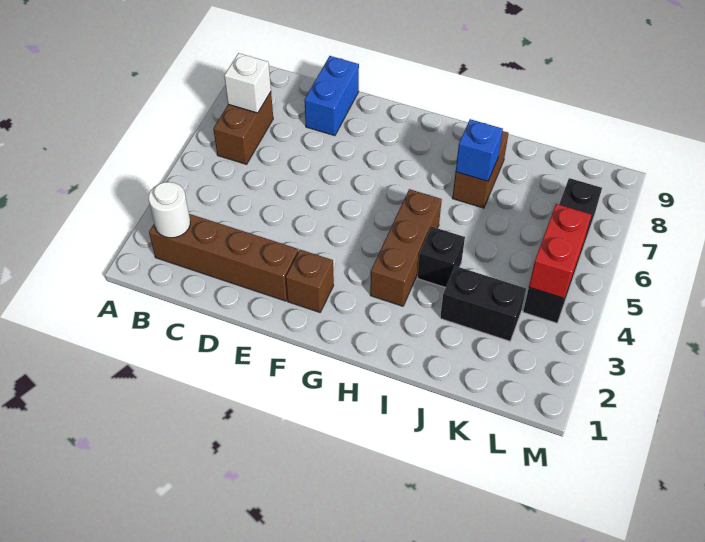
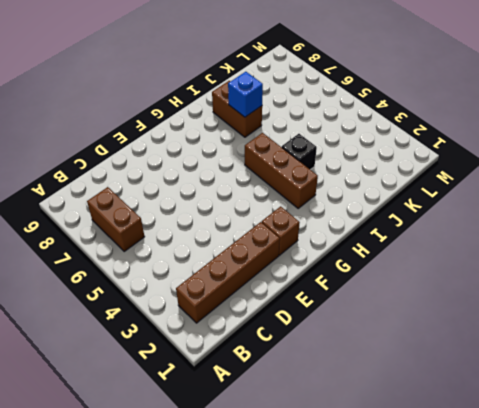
none -> blue brick D8:D9 level 1
none -> black brick J3:K3 level 1
none -> black brick L4:L7 level 1

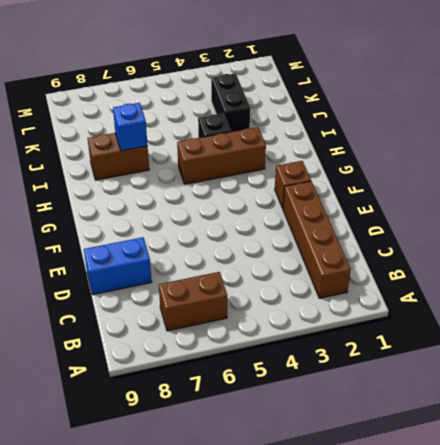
none -> black brick L4:L7 level 1
none -> white round brick B2 level 2
none -> white brick B7 level 2

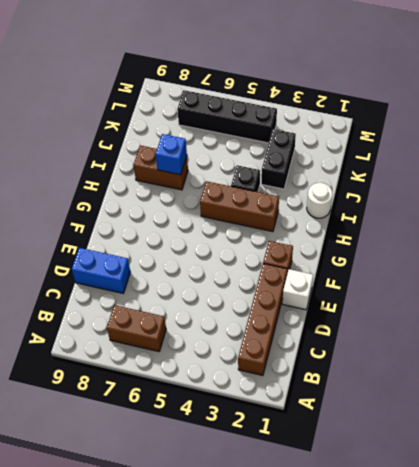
white brick E1 level 1 -> white brick B7 level 2
white round brick I1 level 1 -> white round brick B2 level 2
none -> red brick L4:L5 level 2

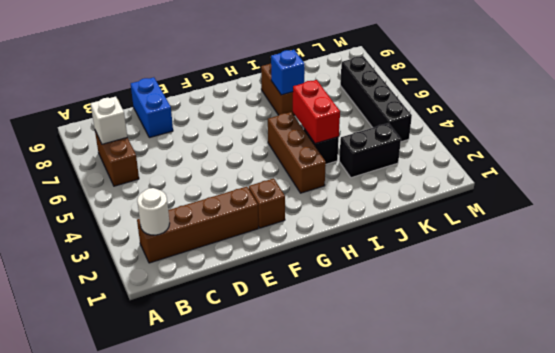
red brick I4:I5 level 2 -> red brick L4:L5 level 2

